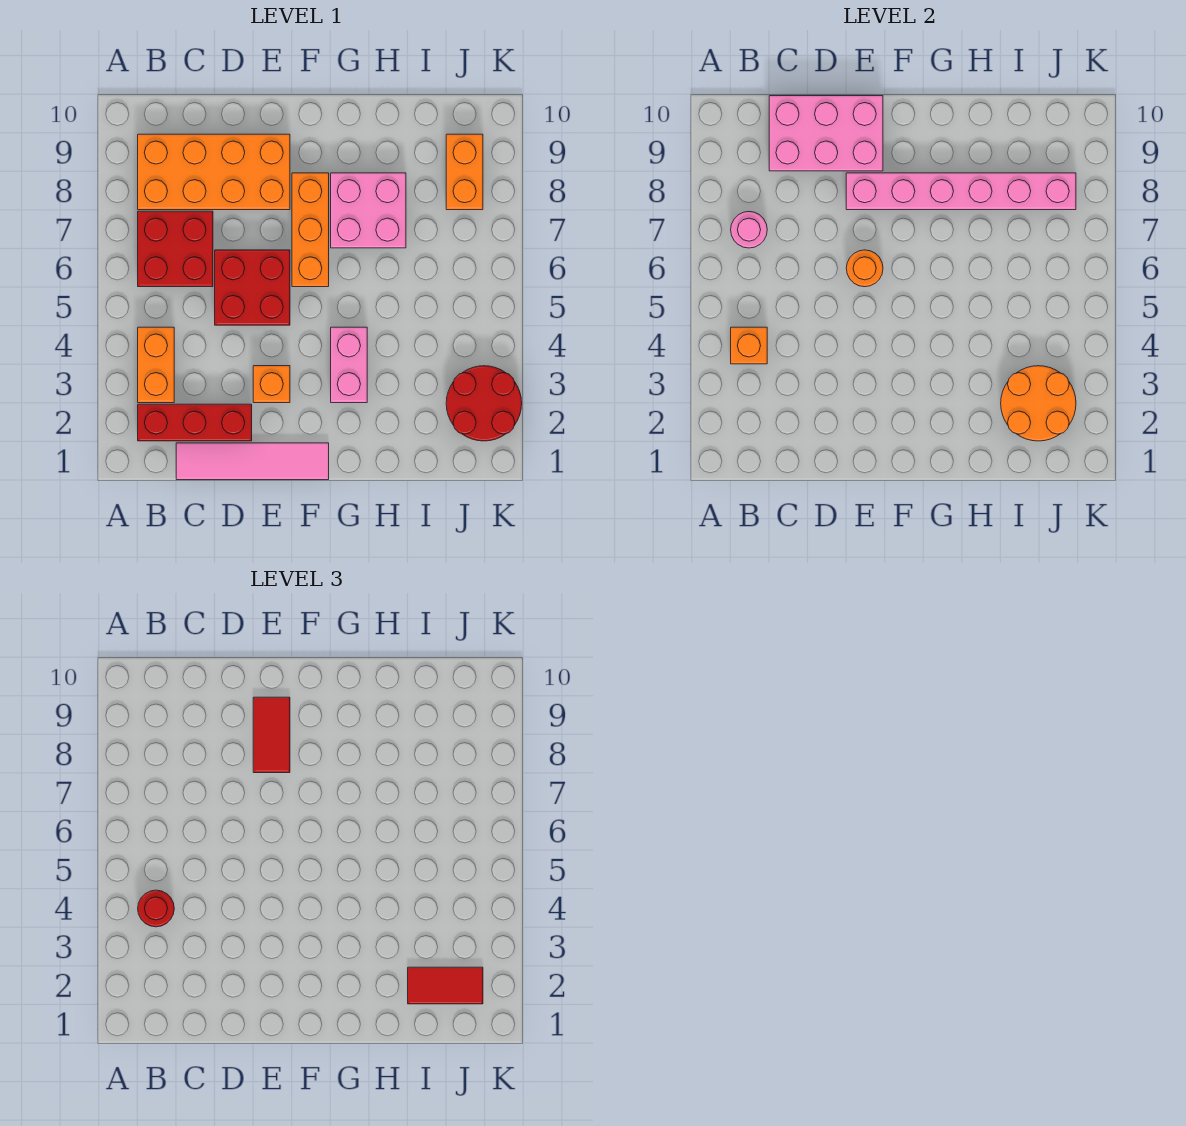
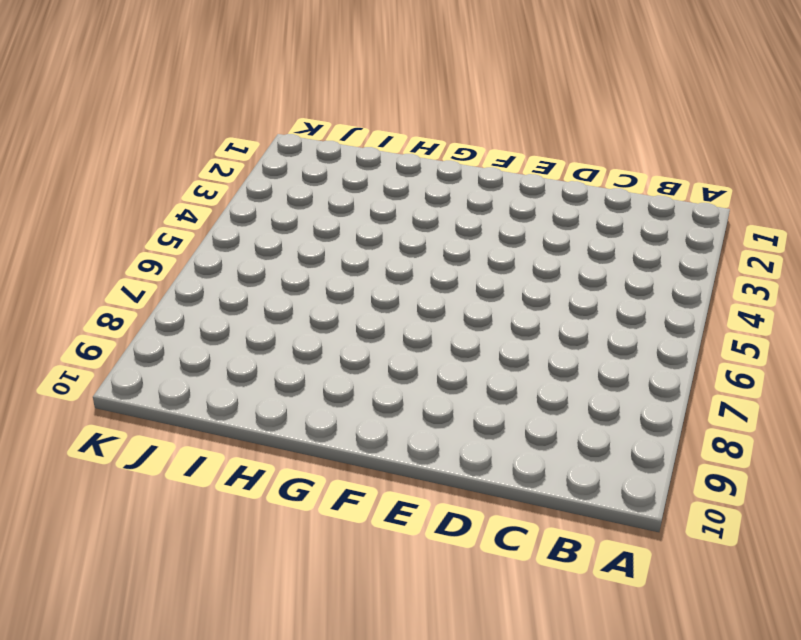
none -> red brick B2:D2 level 1
none -> orange brick B3:B4 level 1
none -> red brick B6:C7 level 1

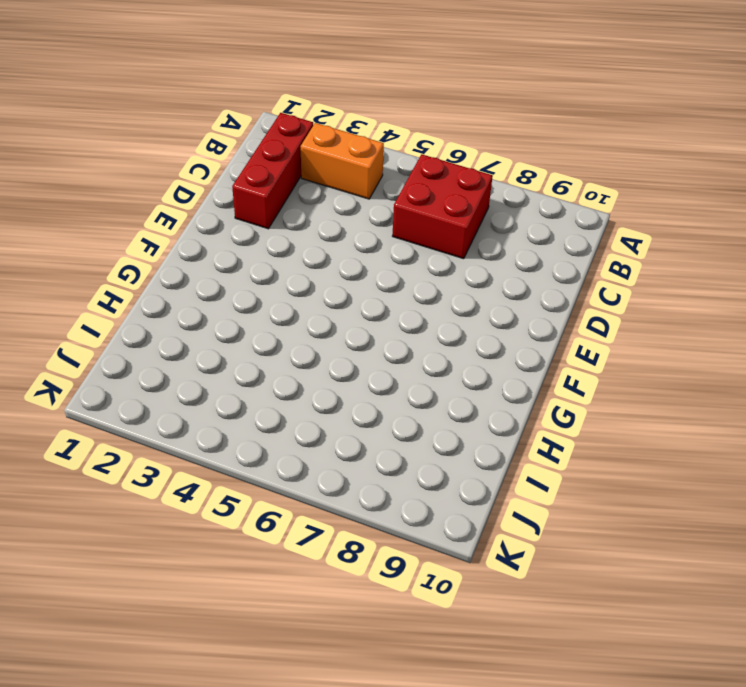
none -> orange brick B8:E9 level 1
none -> pink tile C1:F1 level 1
none -> red brick D5:E6 level 1

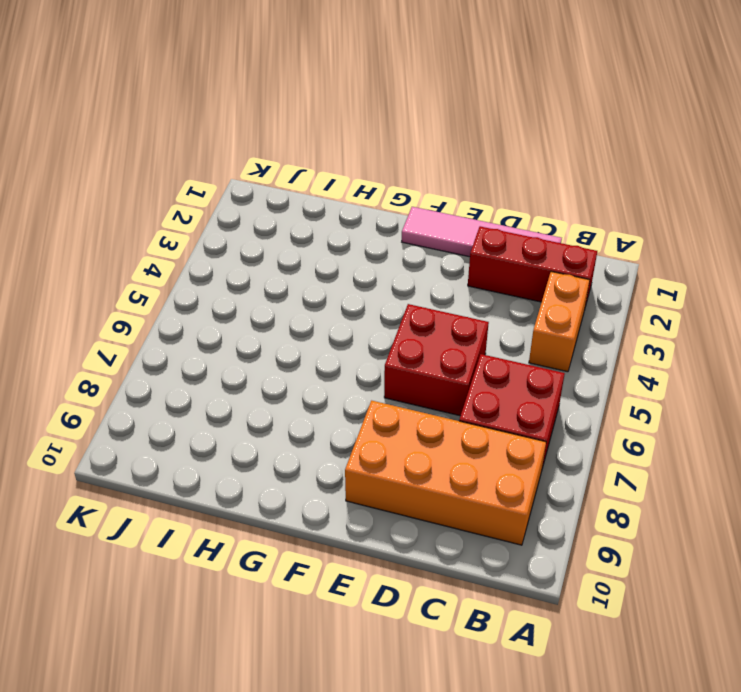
none -> orange brick E3 level 1
none -> orange brick F6:F8 level 1
none -> pink brick G3:G4 level 1

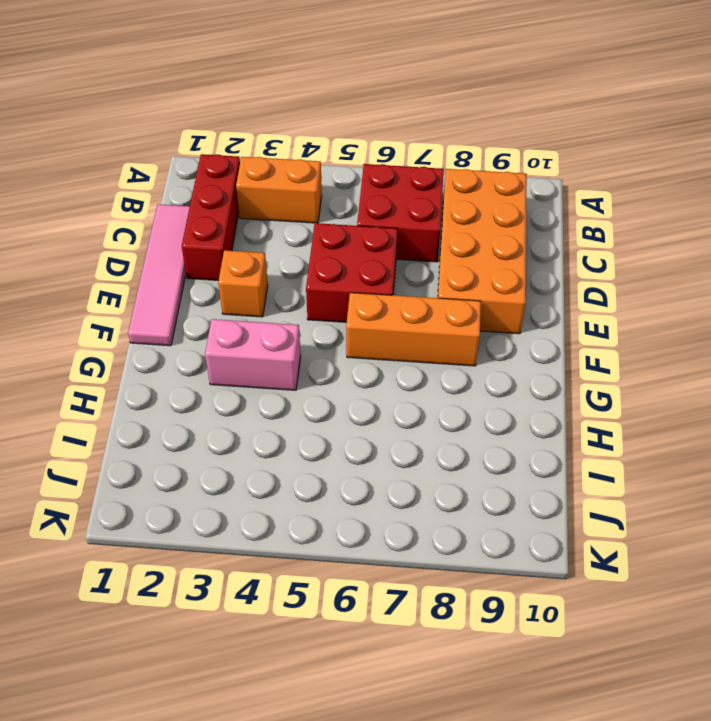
none -> pink brick G7:H8 level 1
none -> red round brick J2:K3 level 1
none -> orange brick J8:J9 level 1

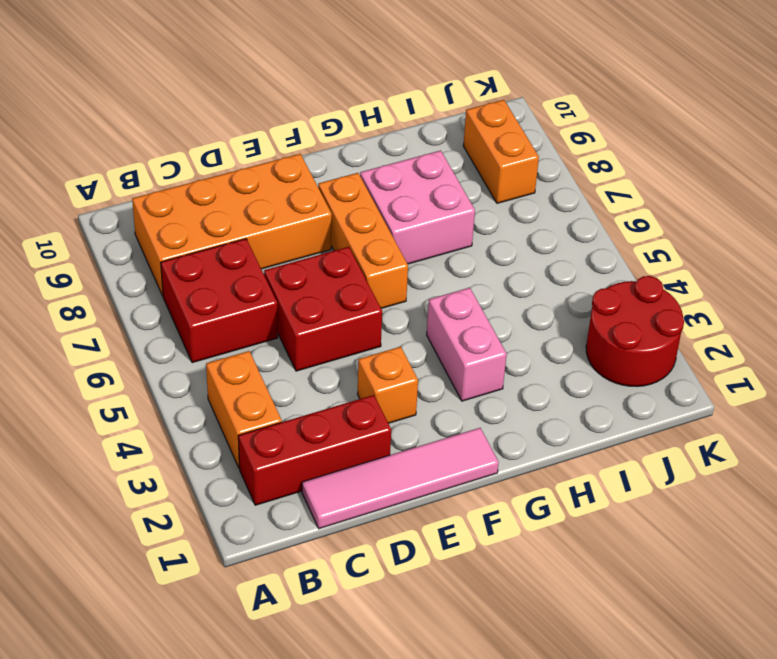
none -> orange brick B4 level 2
none -> pink round brick B7 level 2
none -> pink brick C9:E10 level 2

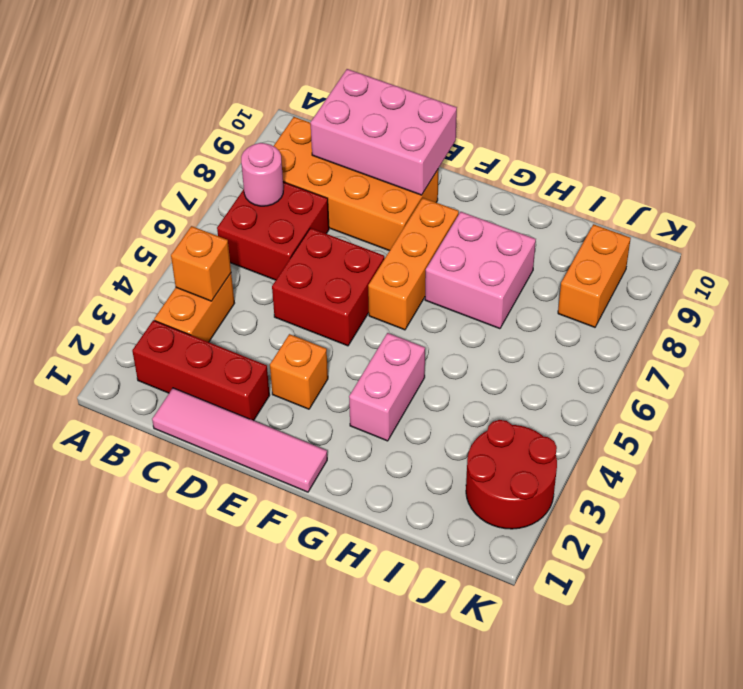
none -> orange round brick E6 level 2
none -> pink brick E8:J8 level 2
none -> orange round brick I2:J3 level 2

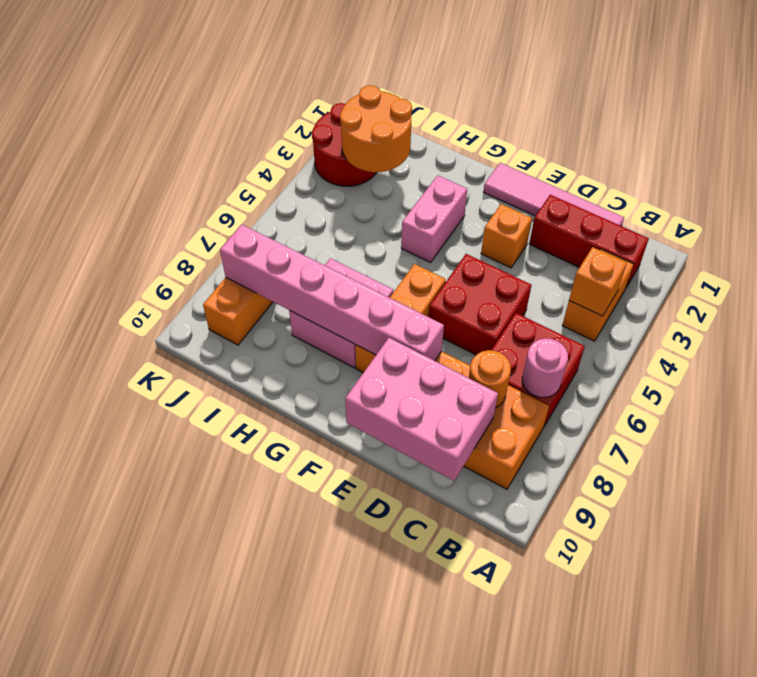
orange round brick C8 level 2 -> orange round brick E6 level 2
none -> red round brick B4 level 3
none -> red tile E8:E9 level 3
none -> red tile I2:J2 level 3

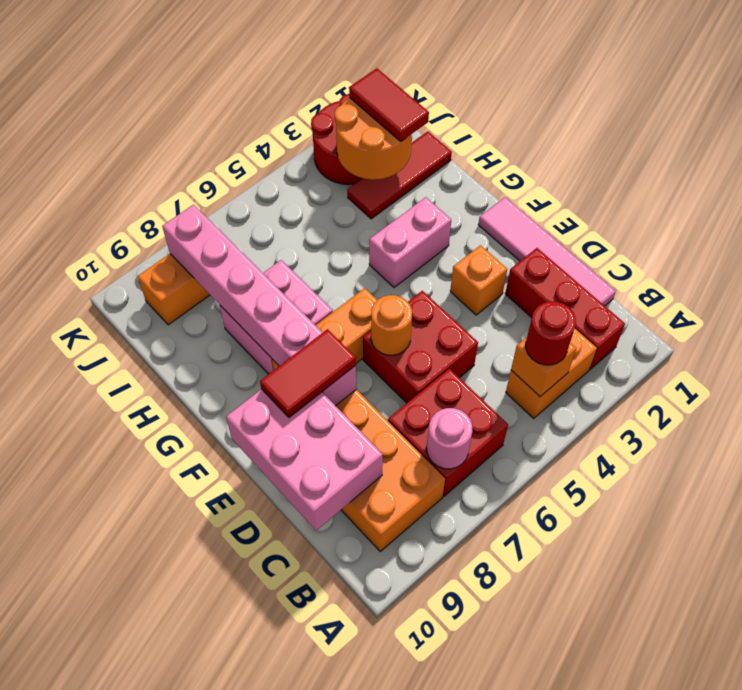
red tile I1:I3 level 1 -> none

